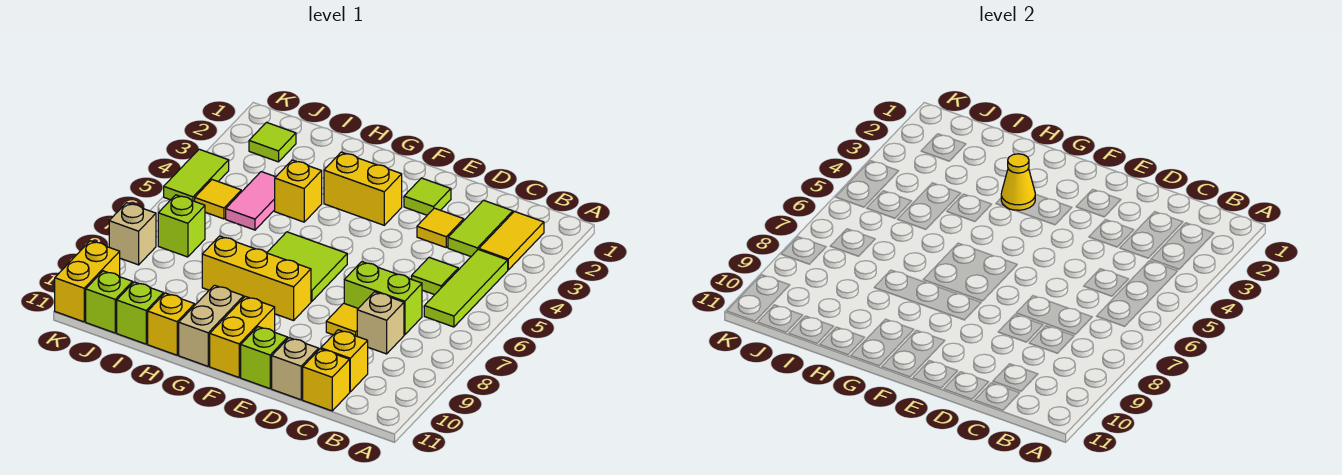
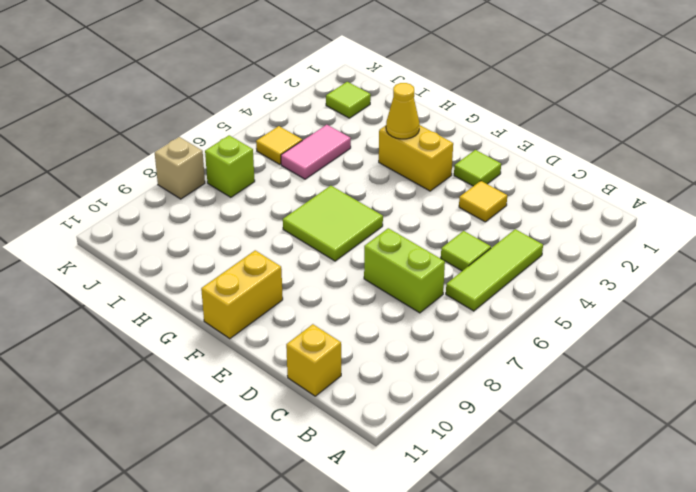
none -> yellow tile B2:B3 level 1
none -> lime tile C2:C3 level 1
none -> tan brick C8 level 1
none -> yellow brick C10 level 1

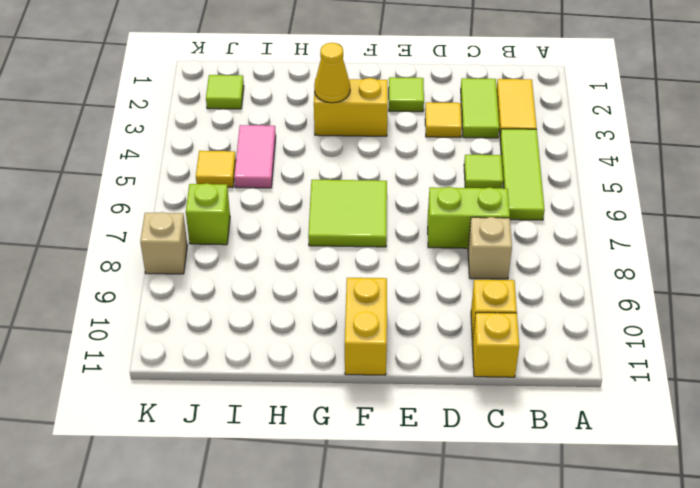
none -> yellow tile D8 level 1
none -> tan brick D11 level 1
none -> lime brick E11 level 1
none -> yellow brick F8:H8 level 1

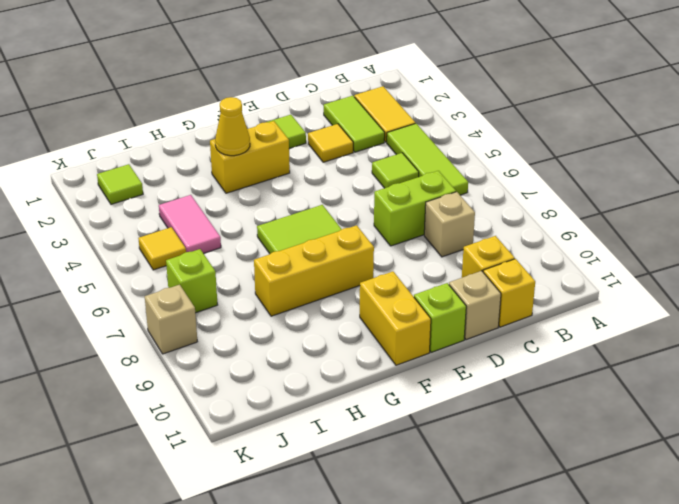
none -> yellow tile D8 level 1
none -> tan brick G10:G11 level 1
none -> yellow brick H4 level 1
none -> yellow brick H11 level 1

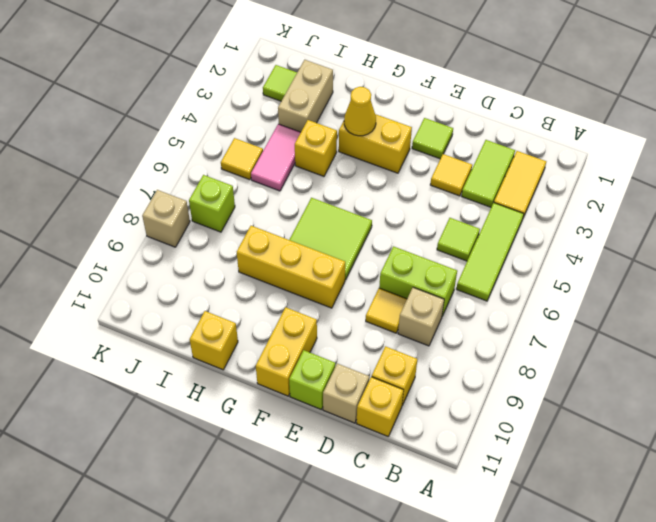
tan brick I2:I3 level 1 -> tan brick G10:G11 level 1
none -> lime brick I11 level 1
none -> lime brick J11 level 1
none -> lime tile K4:K5 level 1
none -> yellow brick K10:K11 level 1

